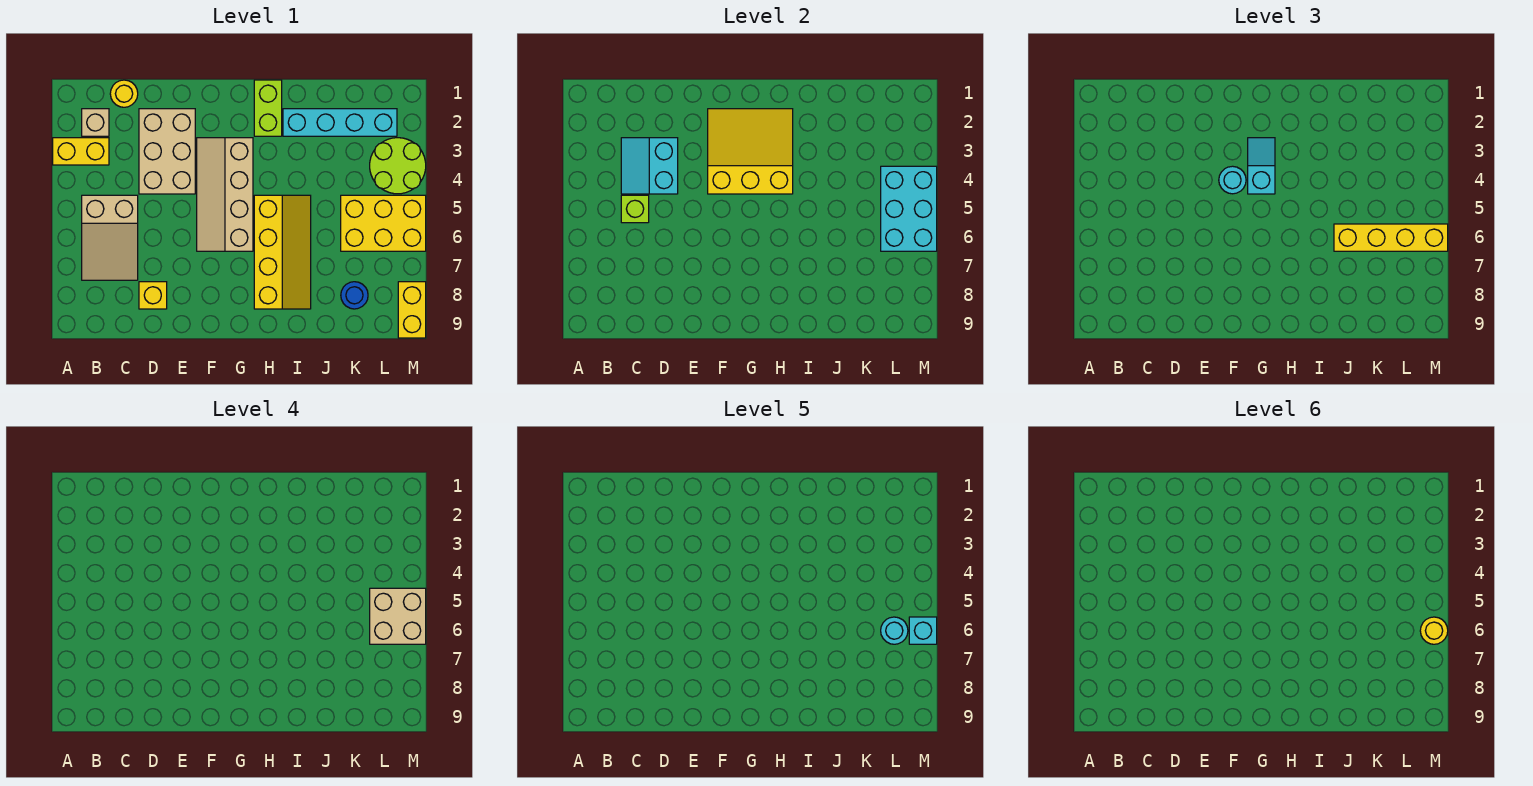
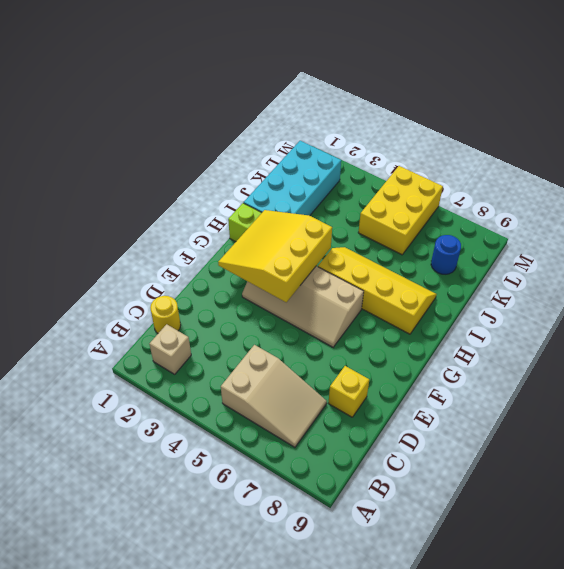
cyan brick I1:L2 level 1 -> cyan brick I2:L2 level 1
none -> yellow brick A3:B3 level 1
none -> tan brick D2:E4 level 1
none -> lime round brick L3:M4 level 1

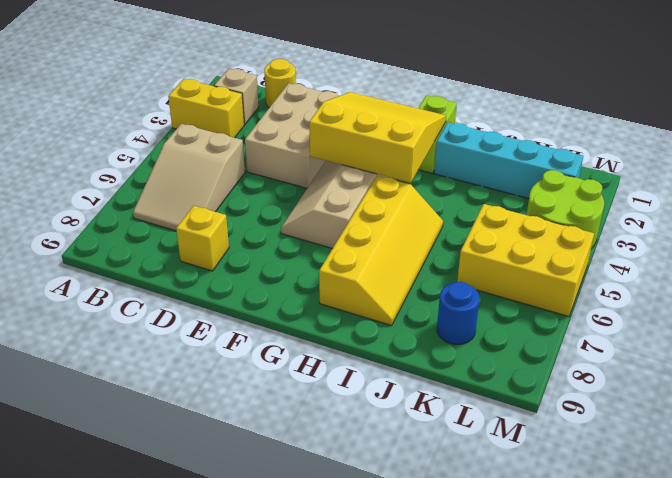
none -> yellow brick M8:M9 level 1
none -> cyan slope C3:D4 level 2 top D
none -> lime brick C5 level 2

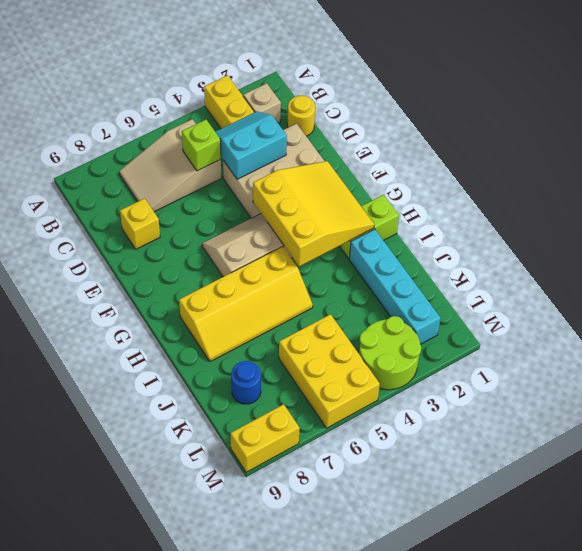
none -> cyan brick L4:M6 level 2
none -> cyan round brick F4 level 3
none -> cyan slope G3:G4 level 3 top 4

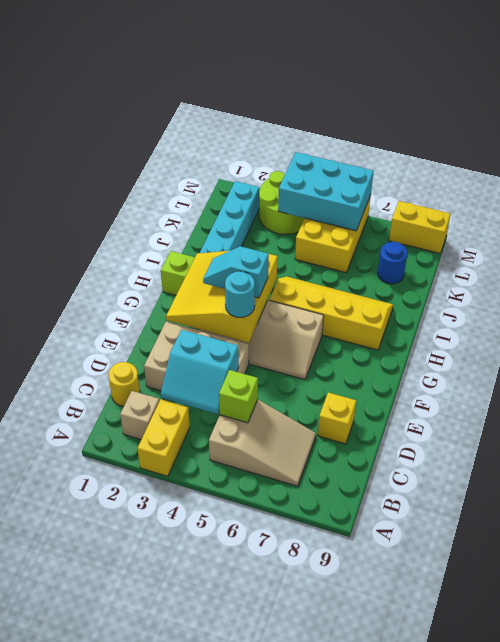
none -> yellow brick J6:M6 level 3
none -> tan brick L5:M6 level 4
none -> cyan round brick L6 level 5

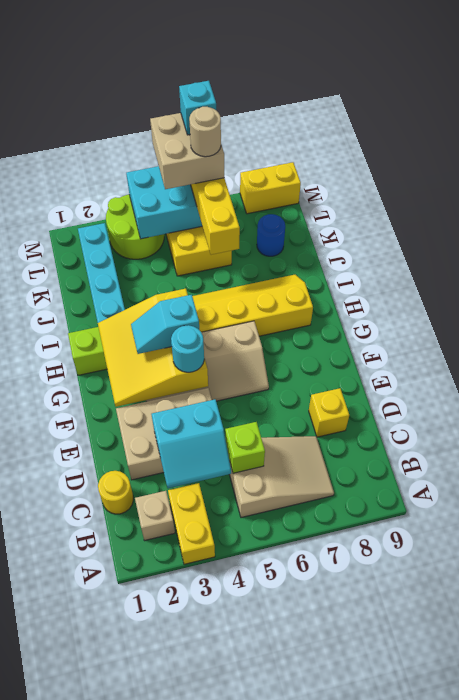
tan round brick L6 level 5 -> cyan round brick L6 level 5
none -> yellow round brick M6 level 6

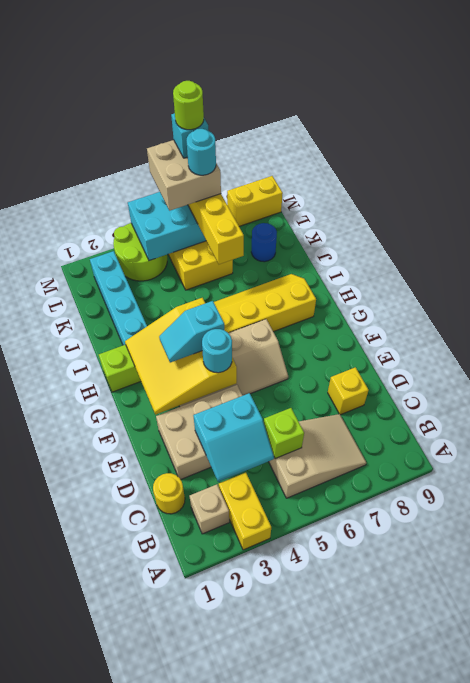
lime round brick M6 level 6 -> yellow round brick M6 level 6

